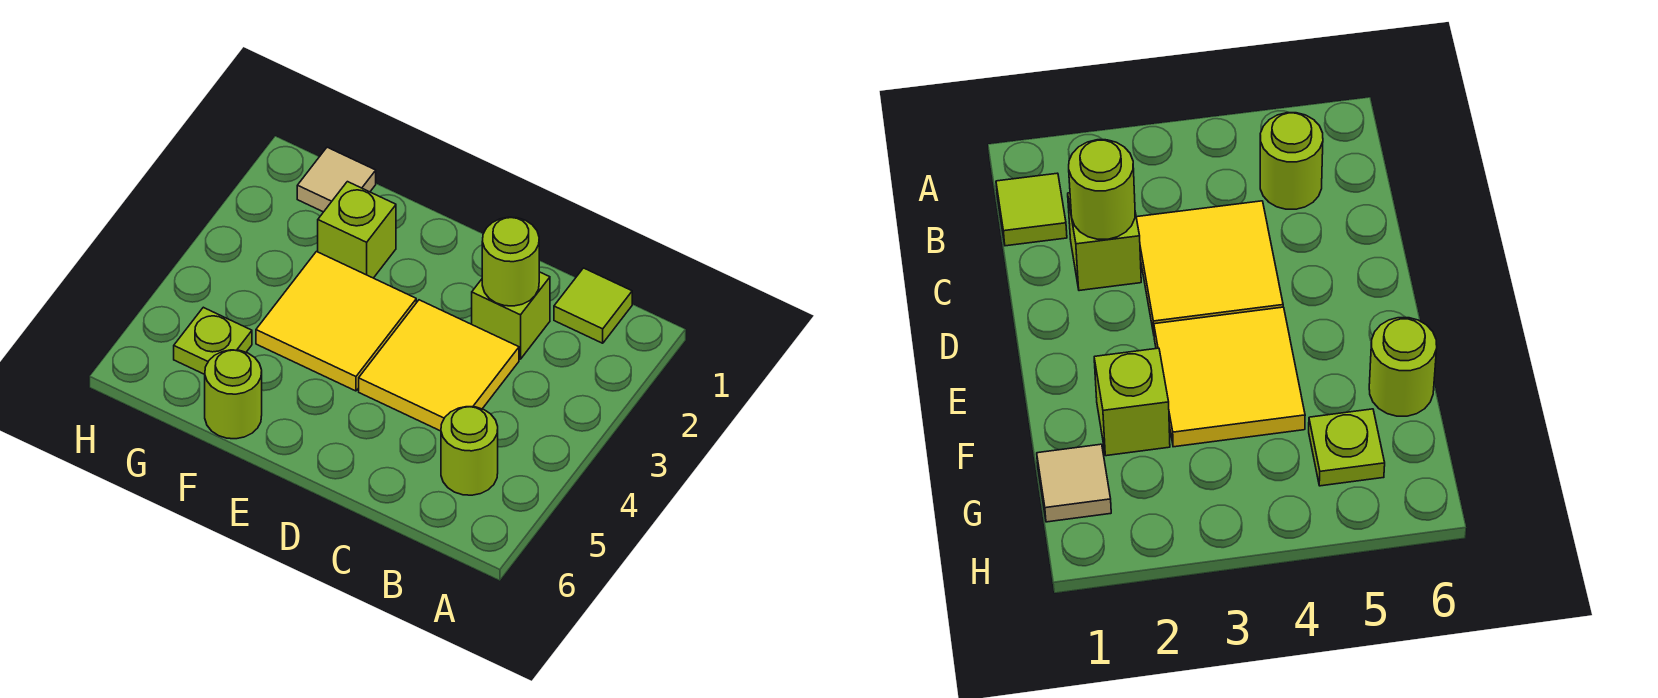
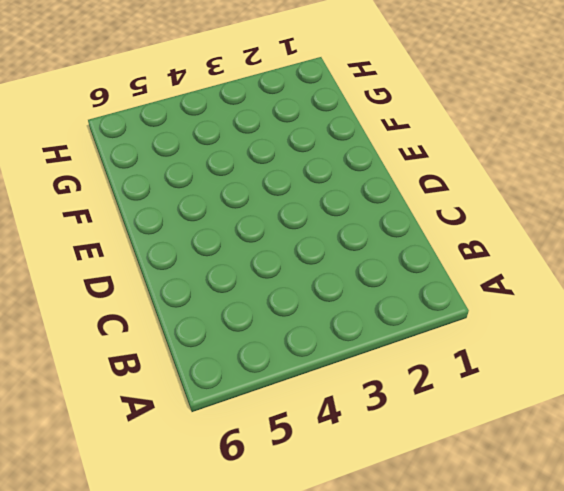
none -> lime tile B1 level 1
none -> lime round brick B5 level 1

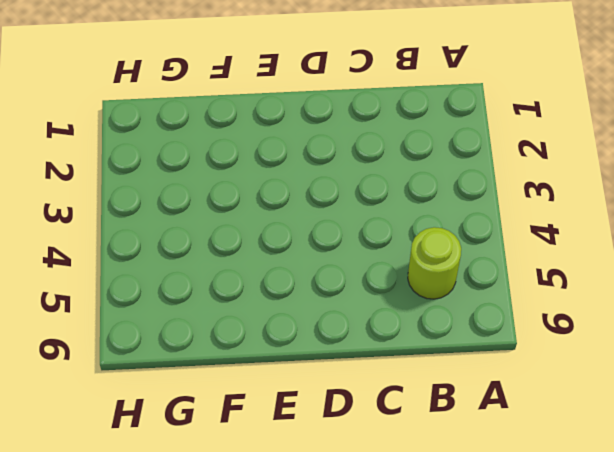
none -> lime tile B1 level 1
none -> lime brick C2 level 1

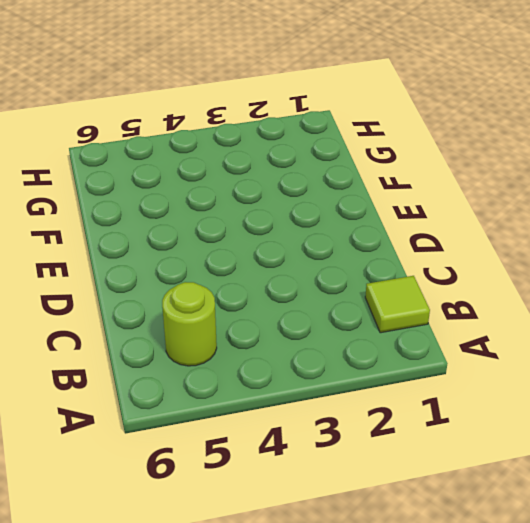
none -> lime brick C2 level 1
none -> yellow tile C3:D4 level 1

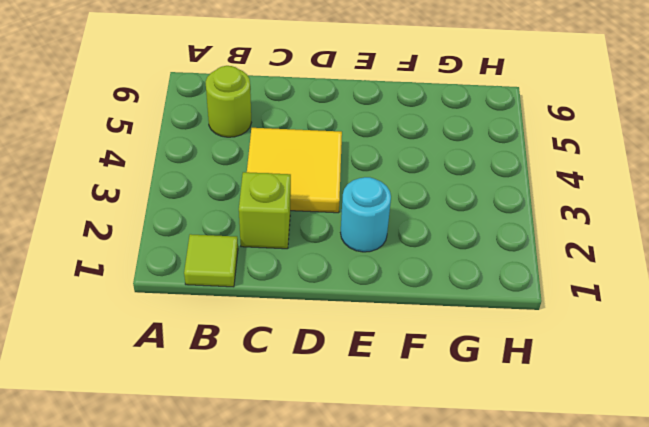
cyan round brick E2 level 1 -> none
none -> yellow tile E3:F4 level 1
none -> lime brick F2 level 1

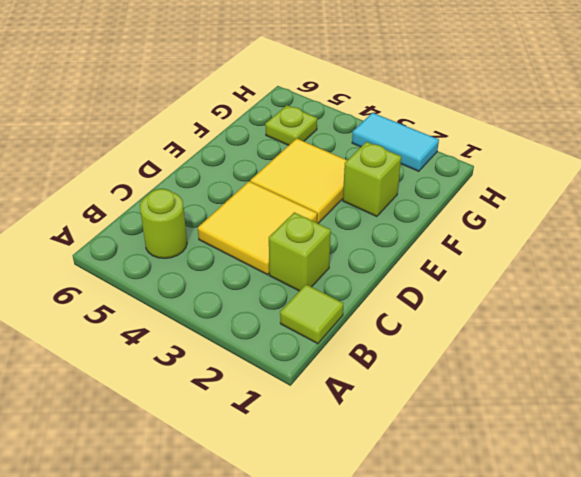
cyan tile H2:H3 level 1 -> none
none -> lime round brick F6 level 1
none -> tan tile G1 level 1

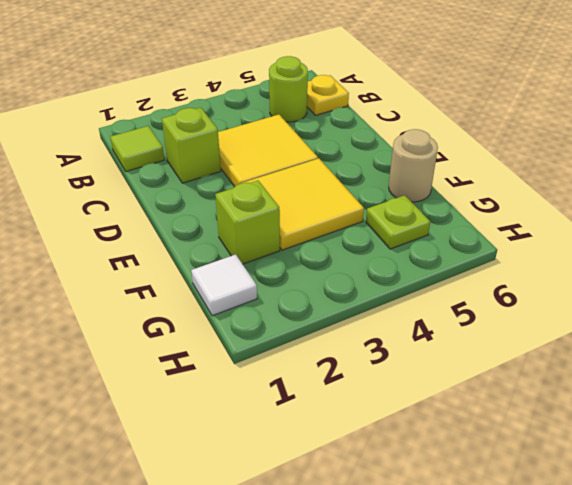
yellow plate B6 level 1 -> none
tan round brick F6 level 1 -> lime round brick F6 level 1
white tile G1 level 1 -> tan tile G1 level 1
none -> lime round brick C2 level 2

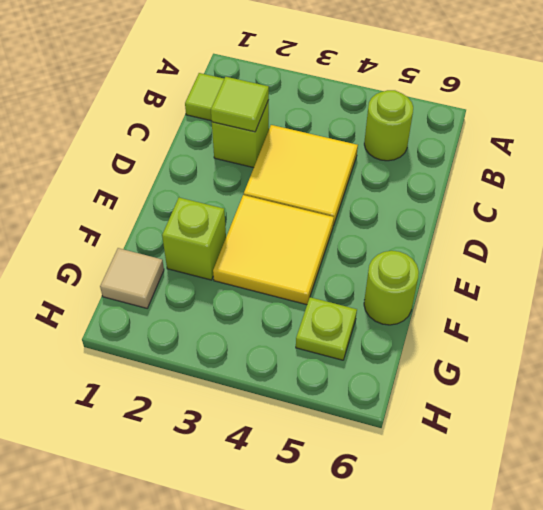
lime tile C2 level 2 -> lime round brick C2 level 2

